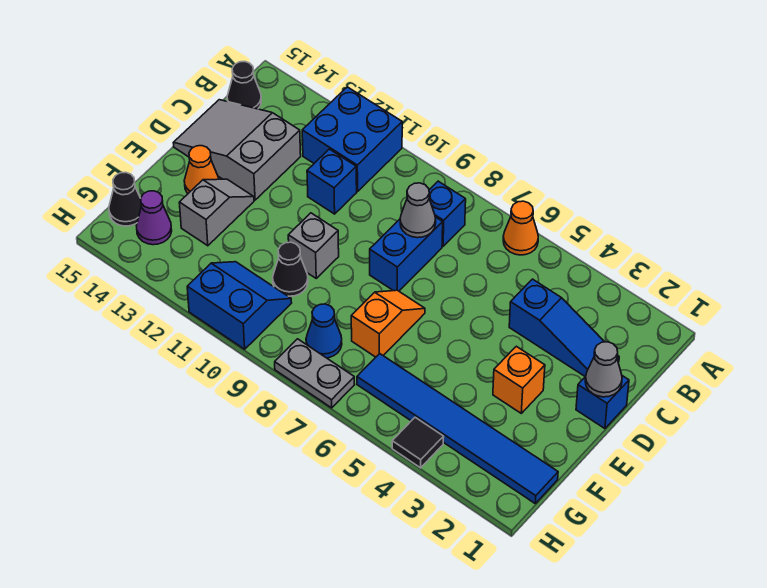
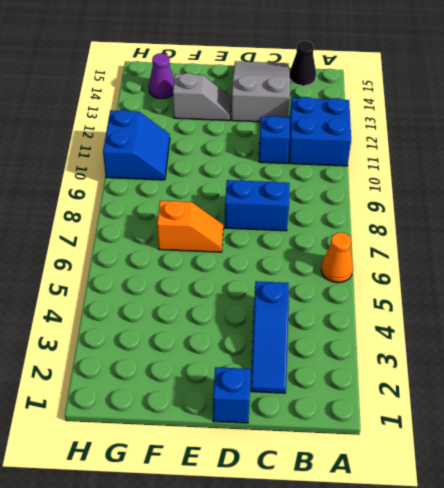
none -> blue brick B8 level 1
none -> orange brick E3 level 1
none -> grey brick E10 level 1

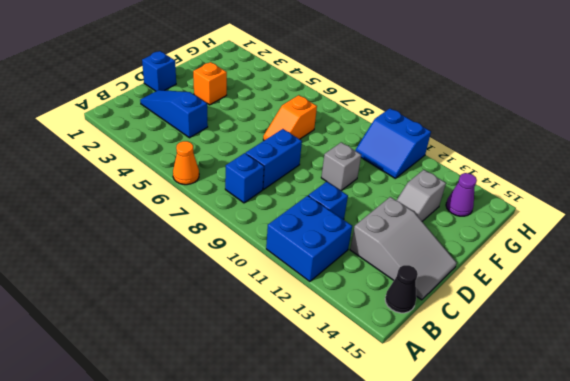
none -> orange cone E14 level 1
none -> black cone F10 level 1
none -> blue tile G1:G6 level 1

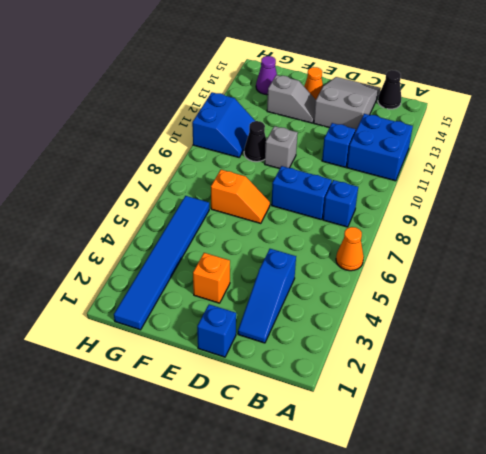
none -> blue cone G8 level 1
none -> black cone G15 level 1
none -> black tile H4 level 1

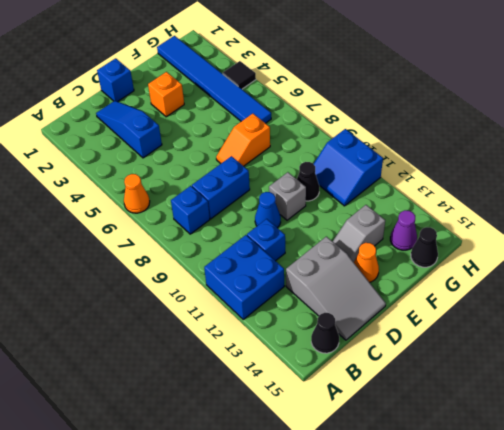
blue cone D10 level 1 -> blue cone G8 level 1
none -> grey plate H7:H8 level 1
none -> grey cone C8 level 2
none -> grey cone D1 level 2

